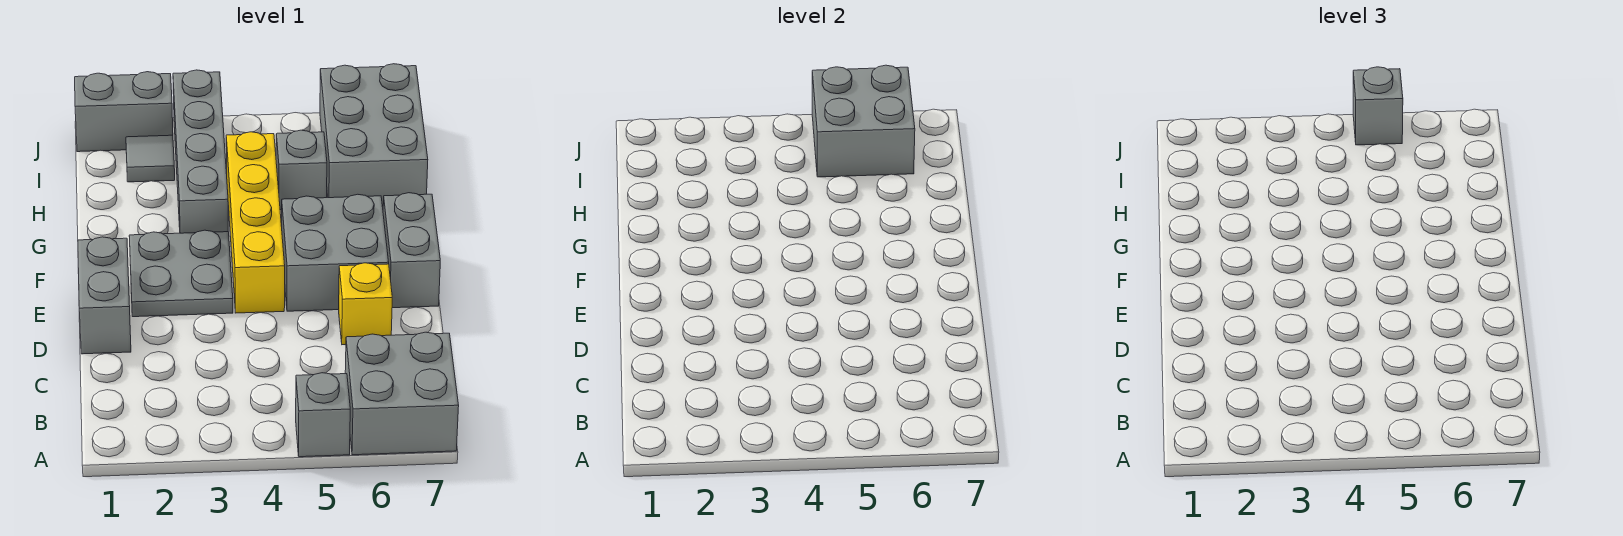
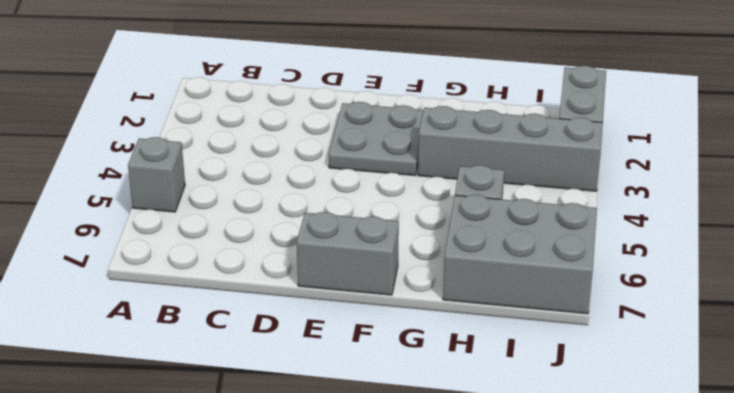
none -> grey brick A6:B7 level 1
none -> grey brick D1:E1 level 1
none -> yellow brick D6 level 1

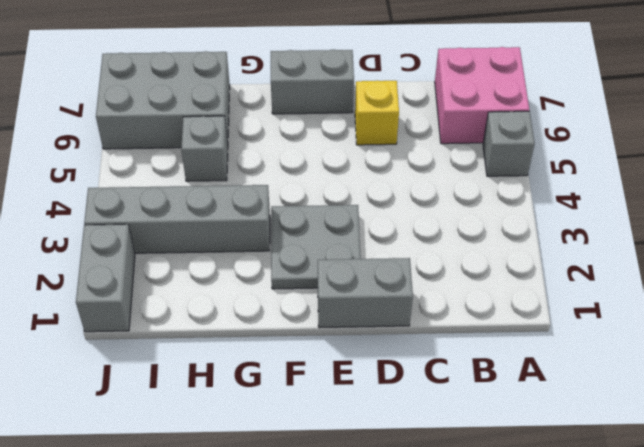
pink brick A6:B7 level 1 -> grey brick A6:B7 level 1
none -> yellow brick E4:H4 level 1
none -> grey brick E5:F6 level 1
none -> grey tile I2 level 1

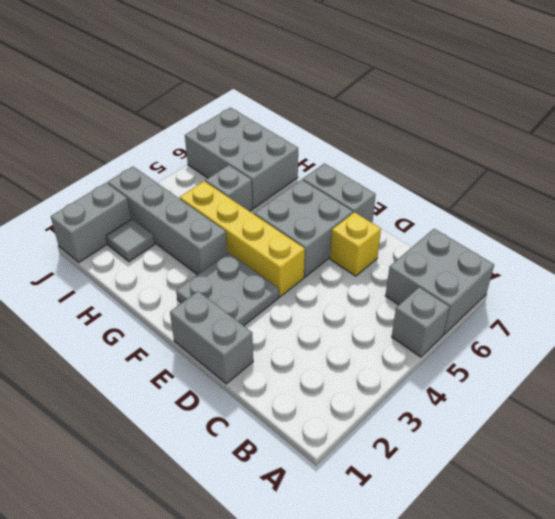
none -> grey brick I5:J6 level 2
none -> grey brick J5 level 3

